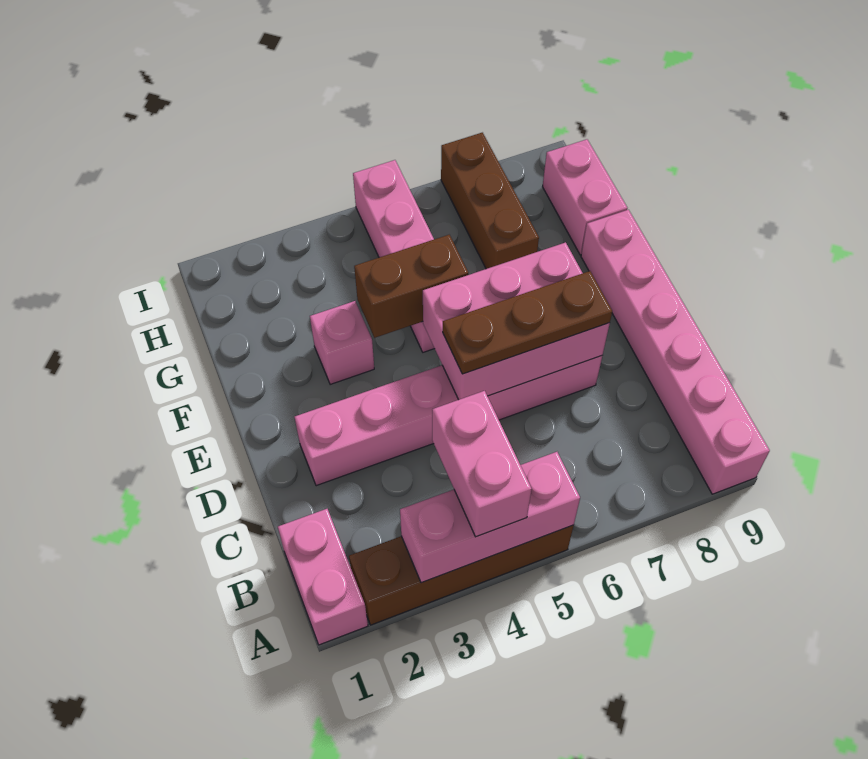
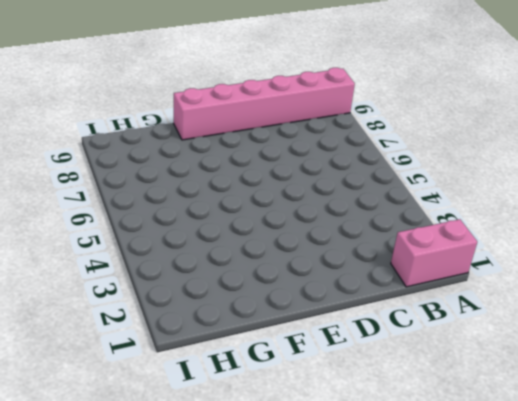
none -> brown brick A2:A5 level 1
none -> pink brick D2:D7 level 1
none -> pink brick F3 level 1

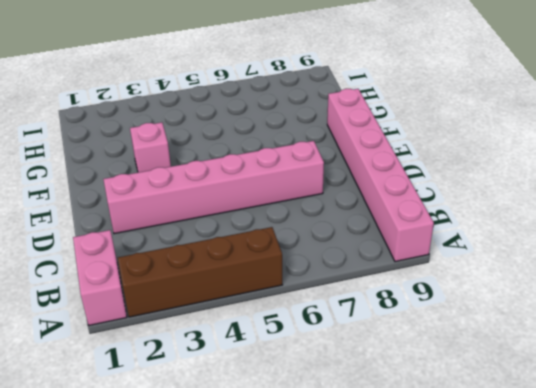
none -> pink brick F5:I5 level 1
none -> brown brick G7:I7 level 1
none -> pink brick G9:H9 level 1

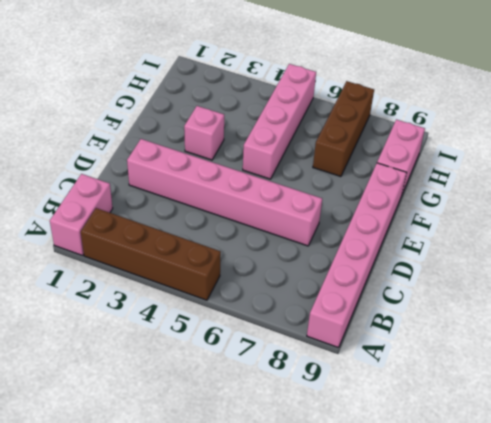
none -> pink brick A3:A5 level 2
none -> pink brick D5:E7 level 2
none -> brown brick F4:F5 level 2

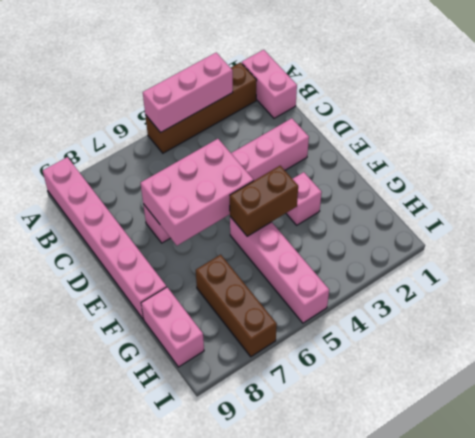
none -> pink brick A4:B4 level 3
none -> brown plate D5:D7 level 3

